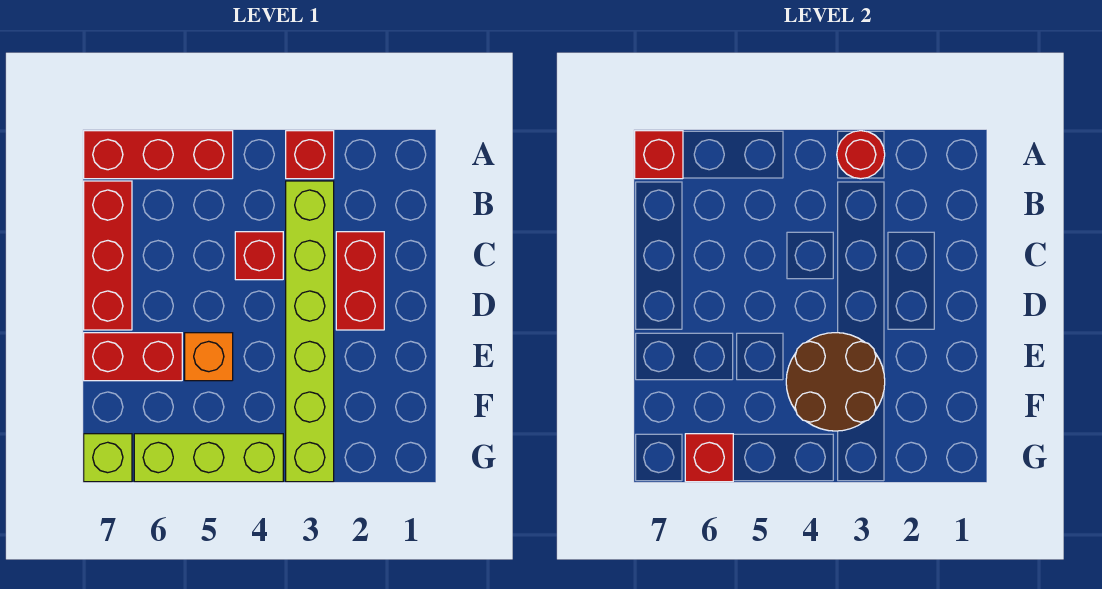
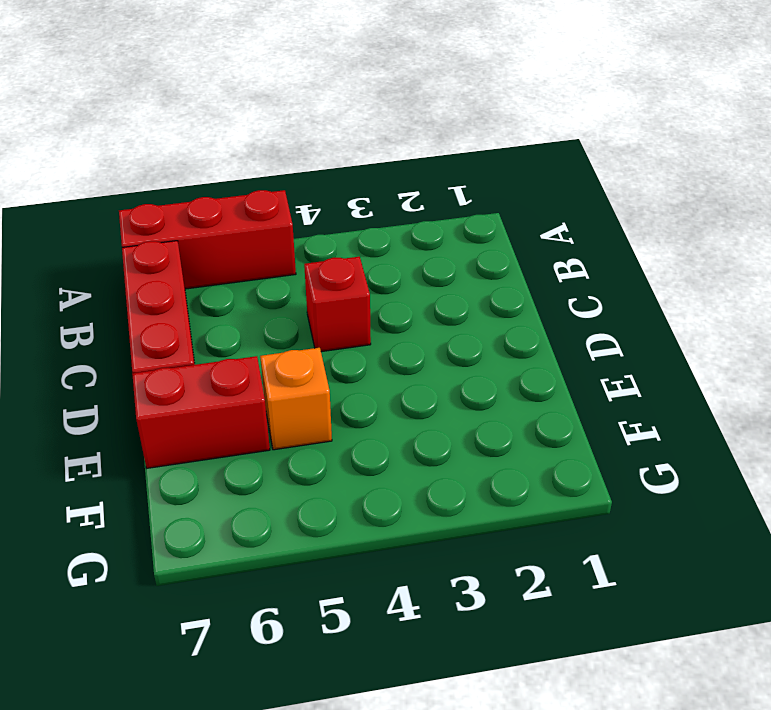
none -> red brick A3 level 1
none -> lime brick B3:G3 level 1
none -> red brick C2:D2 level 1

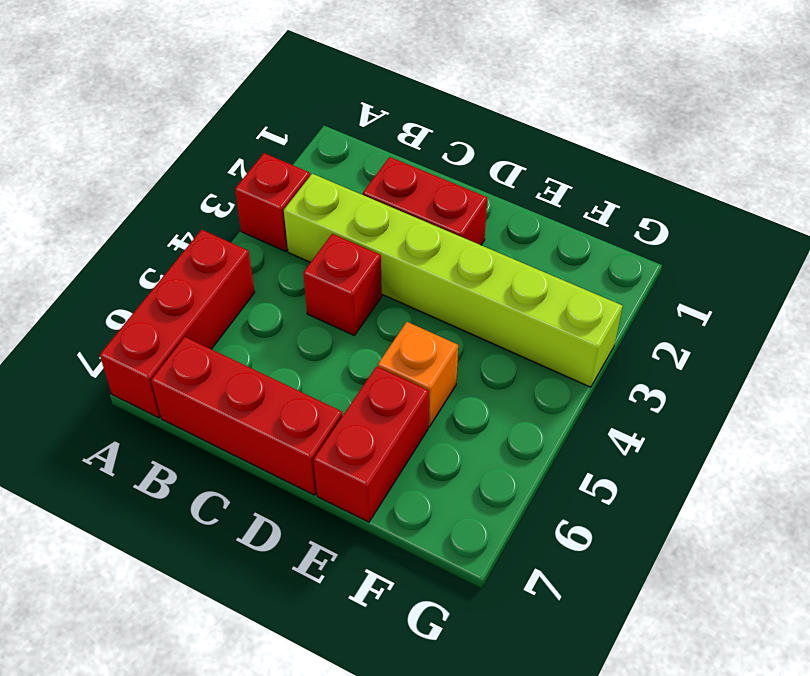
none -> lime brick G4:G6 level 1
none -> lime brick G7 level 1
none -> red round brick A3 level 2

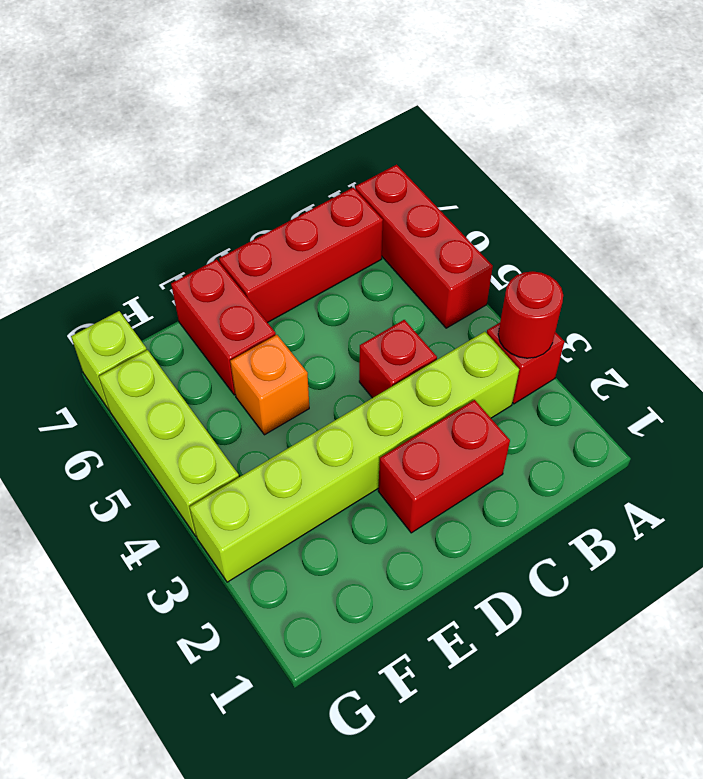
none -> red brick A7 level 2
none -> brown round brick E3:F4 level 2
none -> red brick G6 level 2

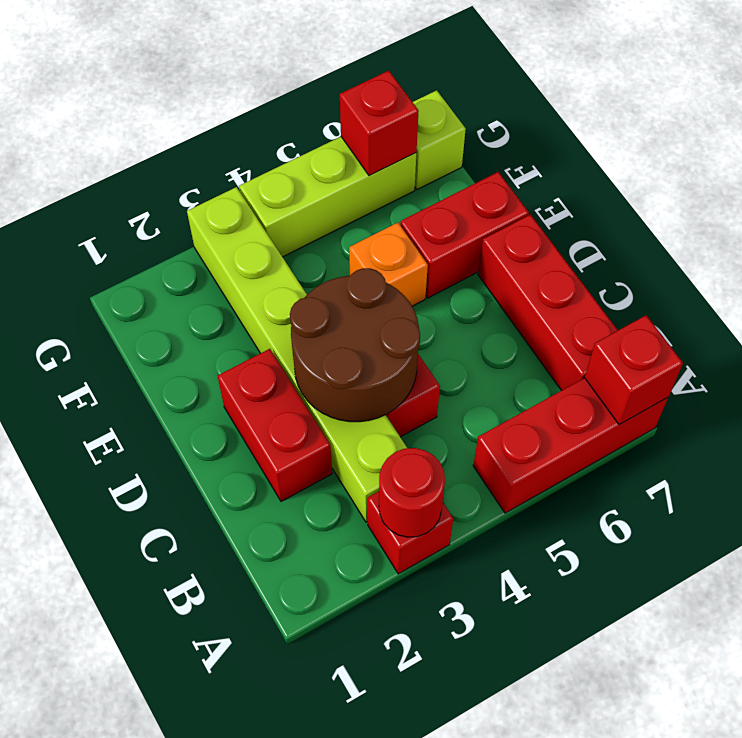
brown round brick C3:D4 level 2 -> brown round brick E3:F4 level 2

